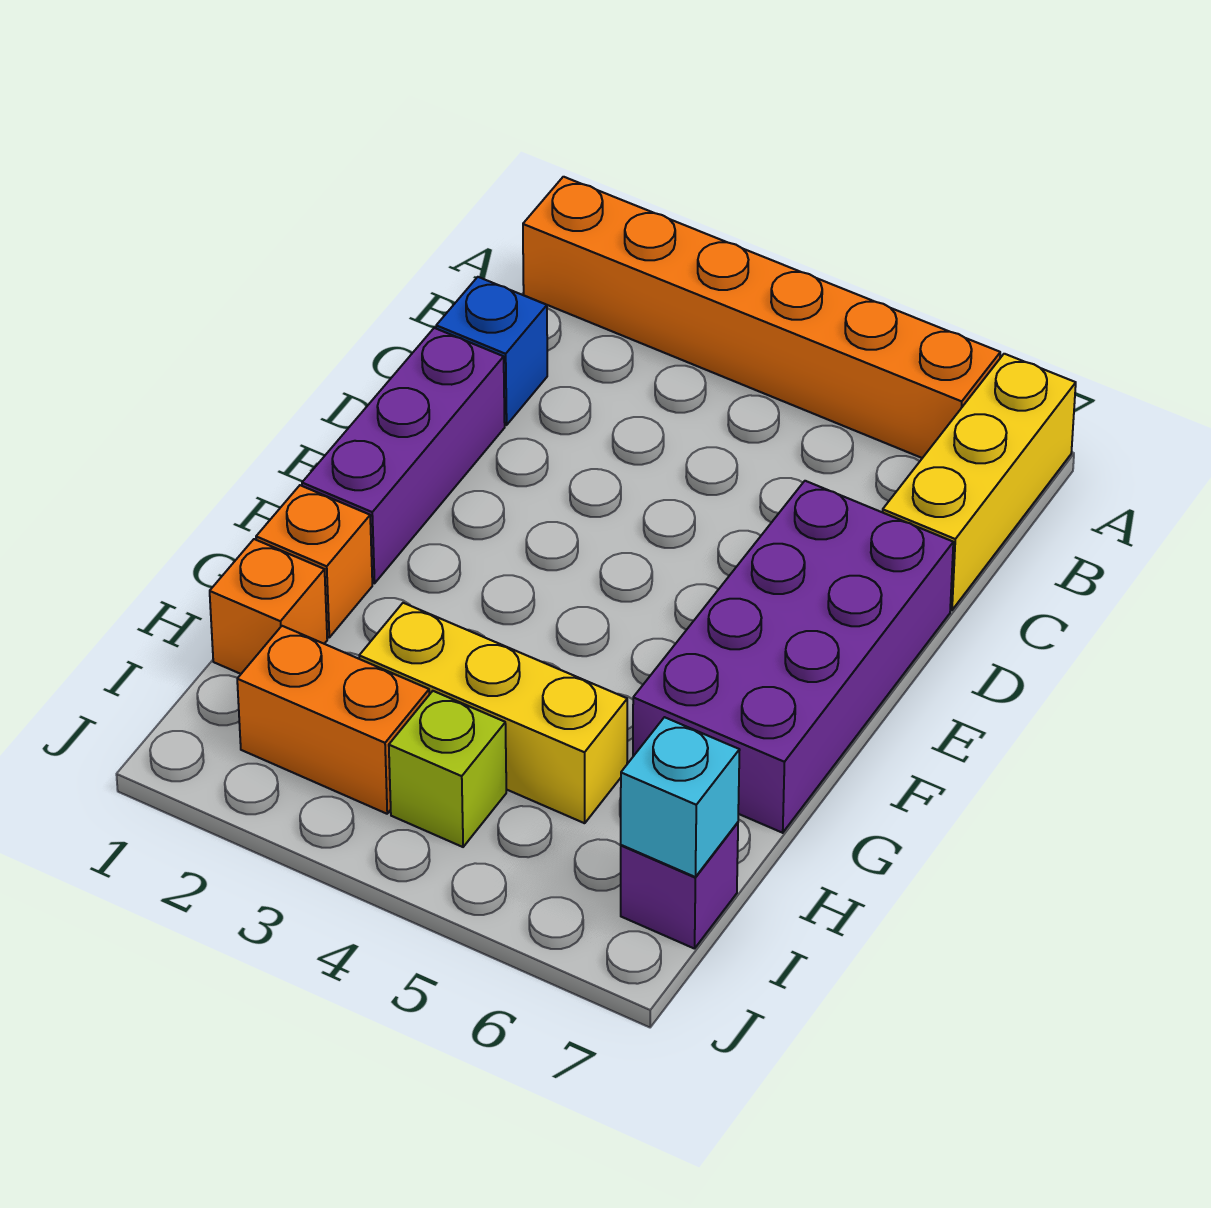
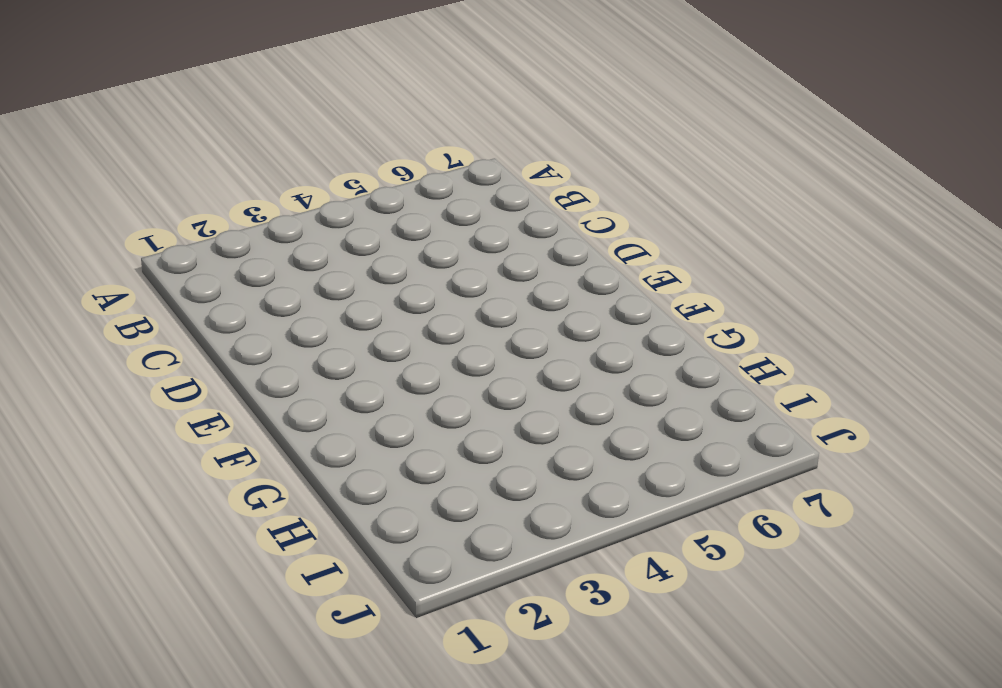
none -> orange brick A1:A6 level 1
none -> yellow brick A7:C7 level 1
none -> blue brick C1 level 1

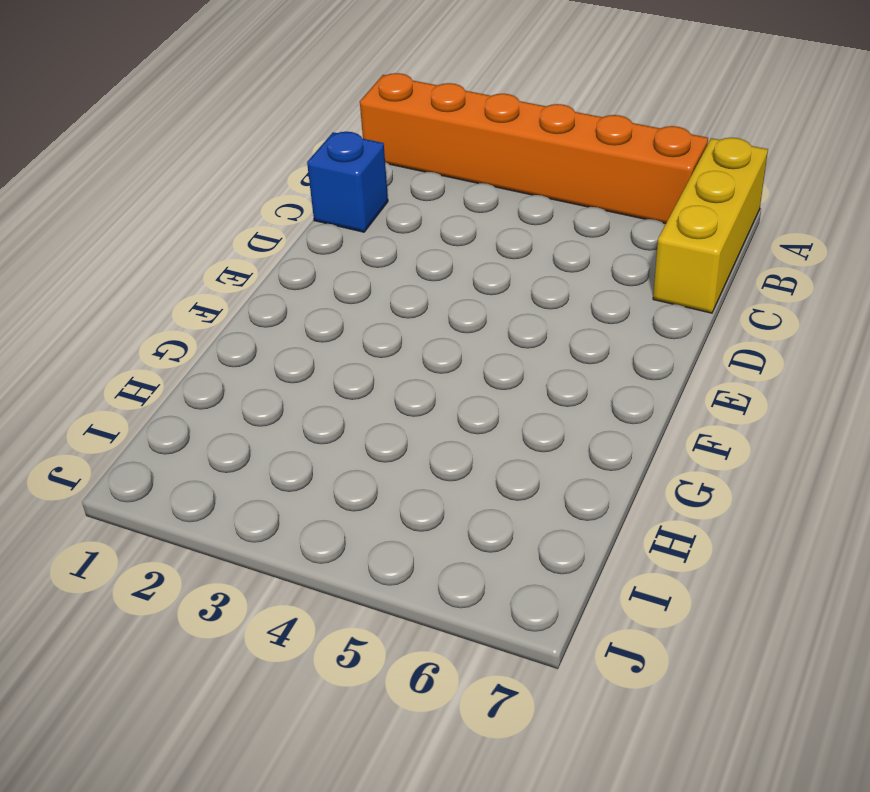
none -> purple brick D1:F1 level 1
none -> purple brick D6:G7 level 1
none -> orange brick G1 level 1

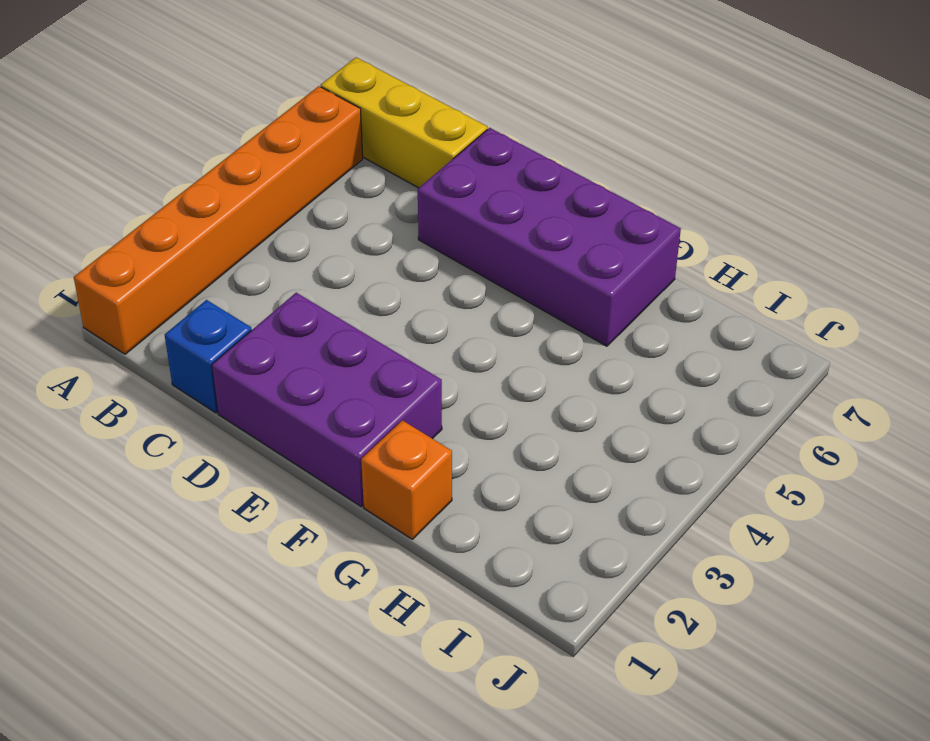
purple brick D1:F2 level 1 -> purple brick D1:F1 level 1
none -> orange brick H1 level 1
none -> yellow brick H3:H5 level 1
none -> orange brick I2:I3 level 1

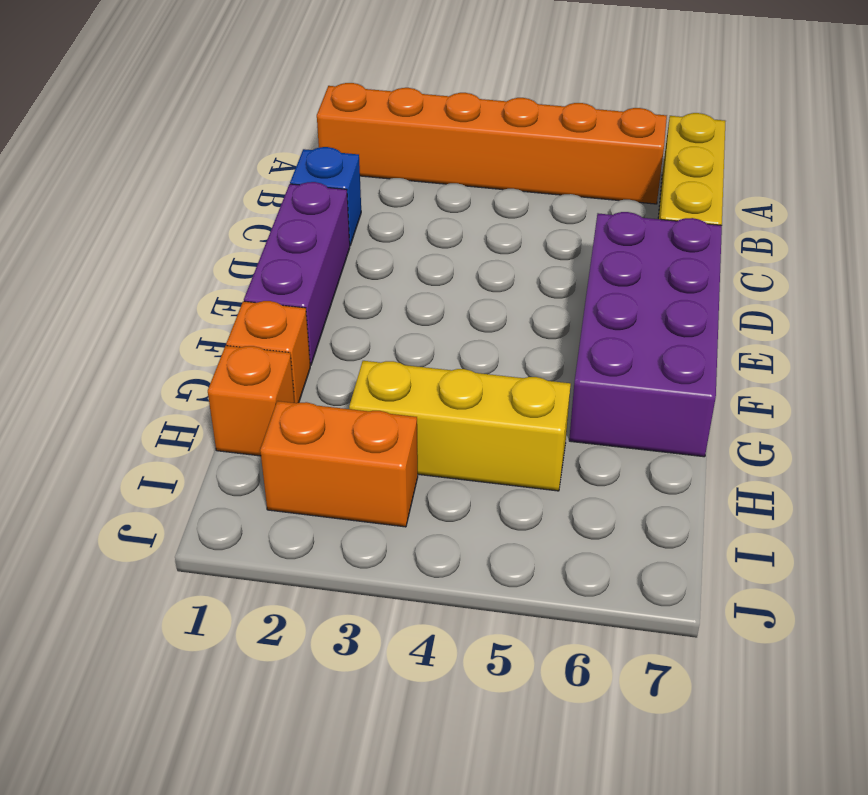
none -> lime brick I4 level 1
none -> purple brick I7 level 1
none -> cyan brick I7 level 2

